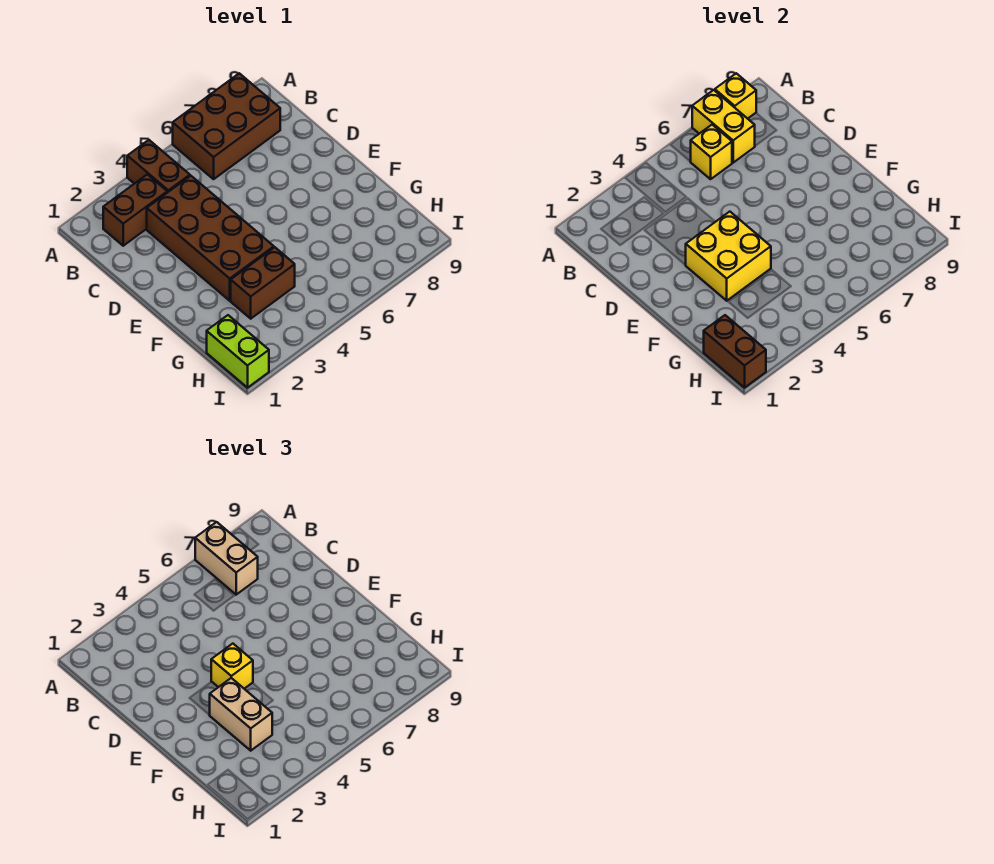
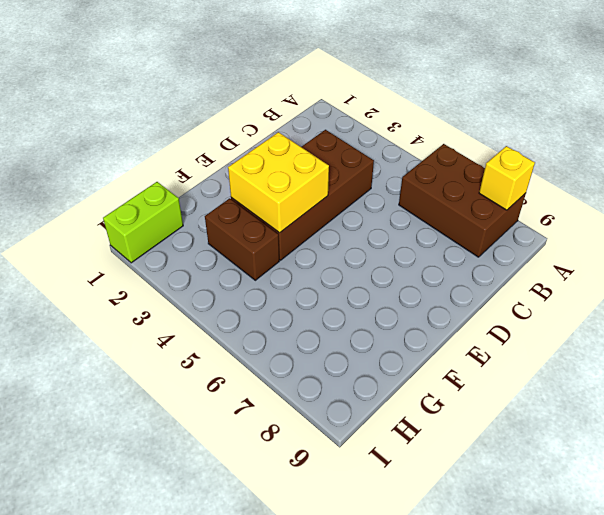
none -> brown brick A4:B4 level 1
none -> brown brick B2:B3 level 1
none -> yellow brick A7:B7 level 2

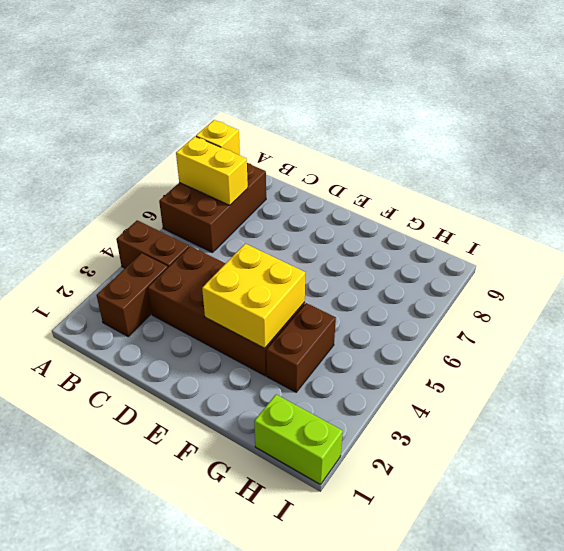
none -> yellow brick B6 level 2
none -> brown brick H1:I1 level 2
none -> tan brick A7:B7 level 3

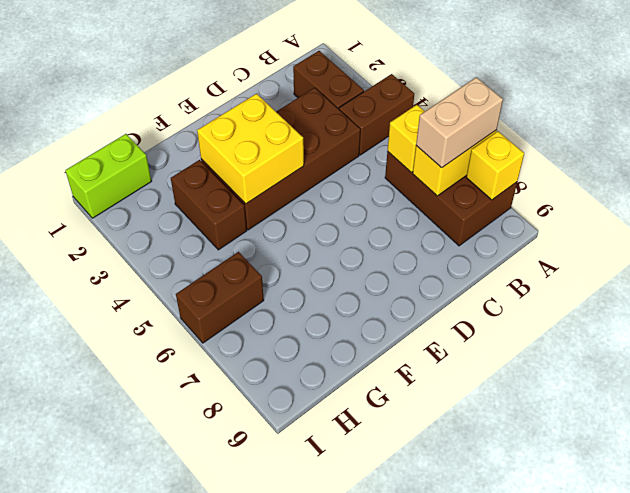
brown brick H6:I6 level 1 -> brown brick H1:I1 level 2
none -> yellow brick E4 level 3
none -> tan brick F3:G3 level 3

